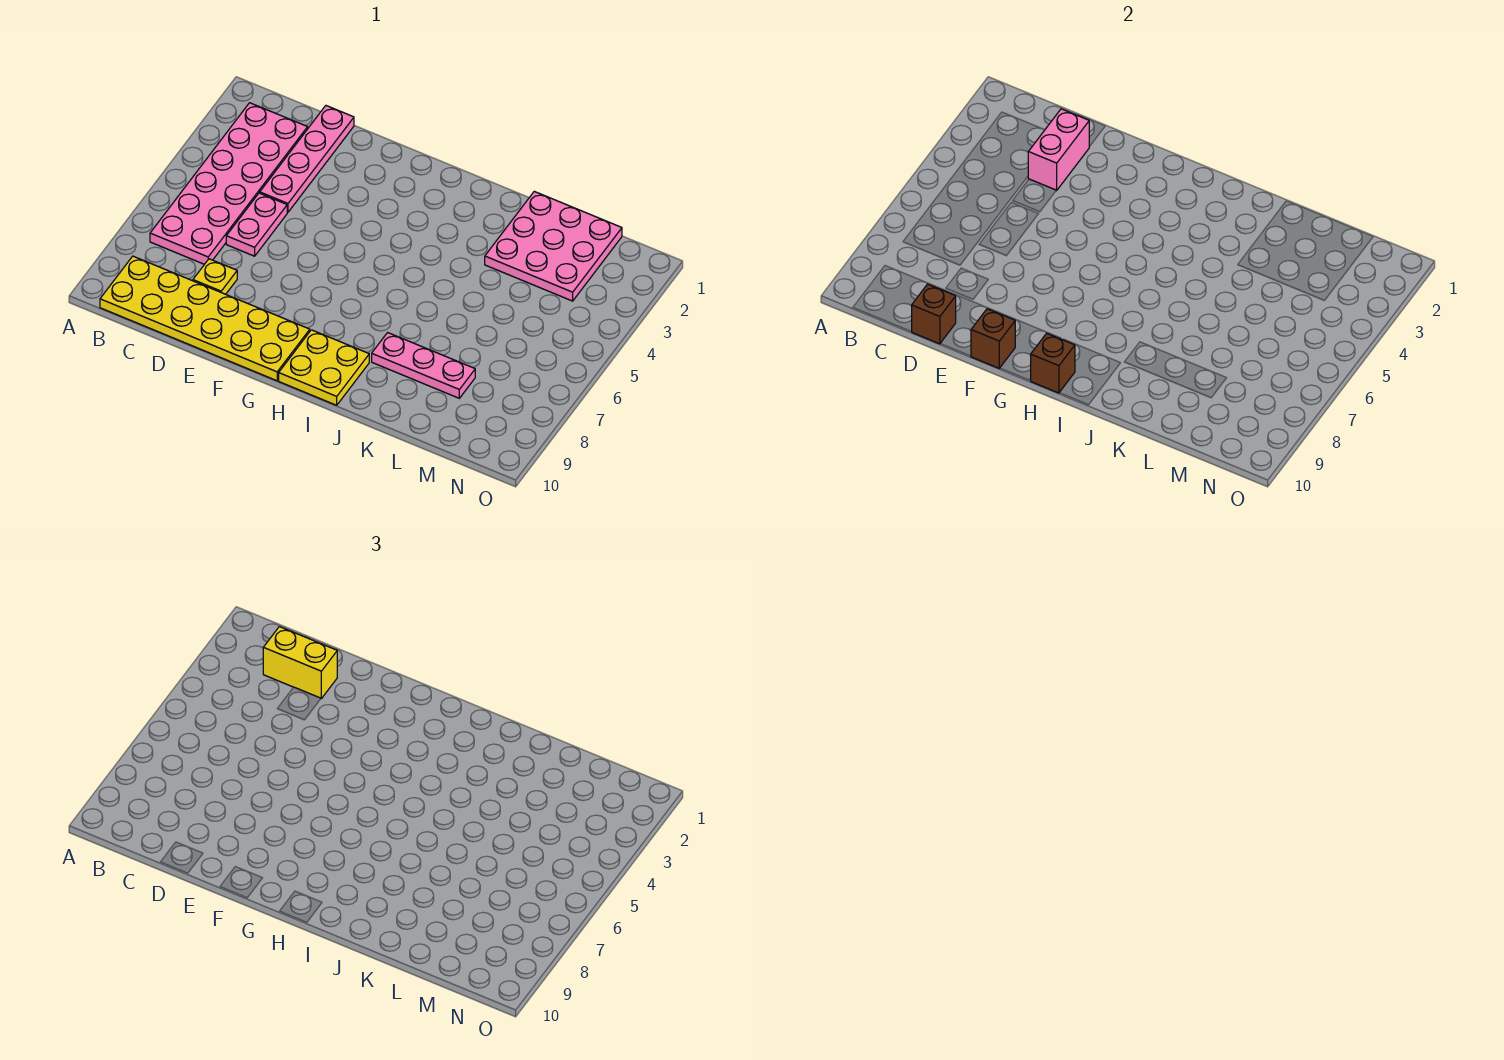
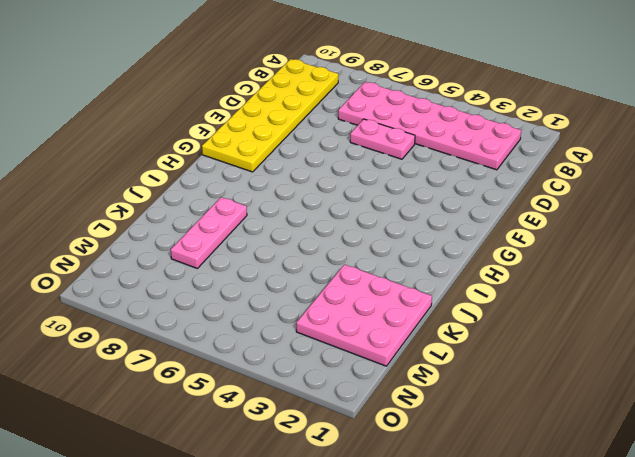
none -> pink plate D1:D4 level 1
none -> yellow plate D8 level 1
none -> yellow plate H9:I10 level 1

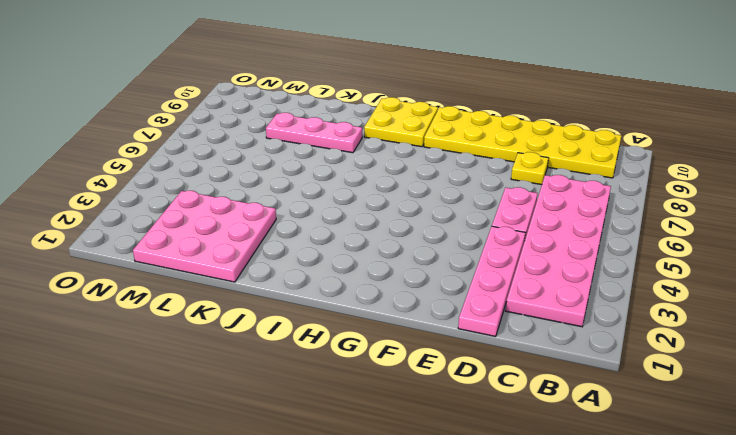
none -> pink brick D2:D3 level 2
none -> brown brick D10 level 2
none -> brown brick F10 level 2

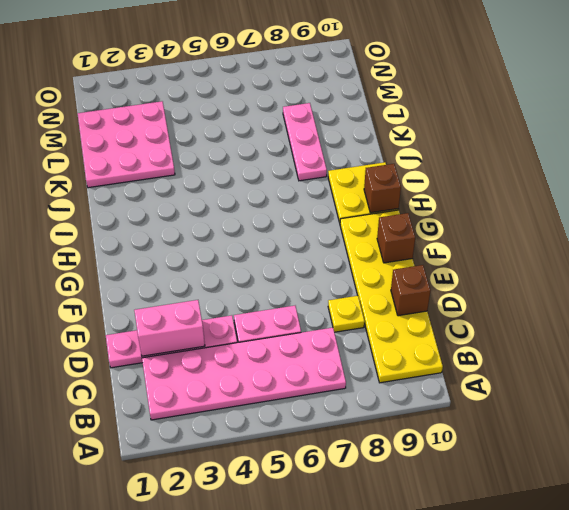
none -> yellow brick C2:D2 level 3

